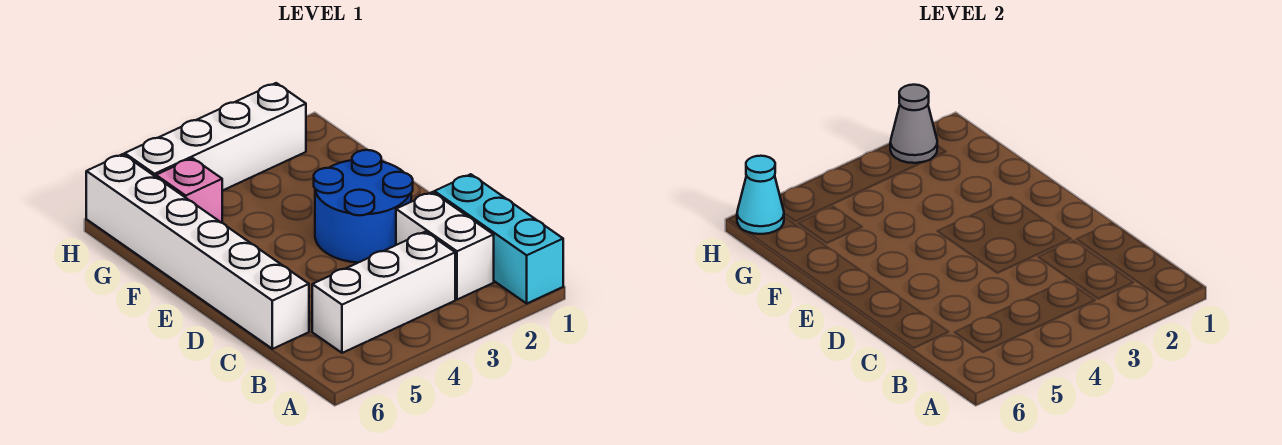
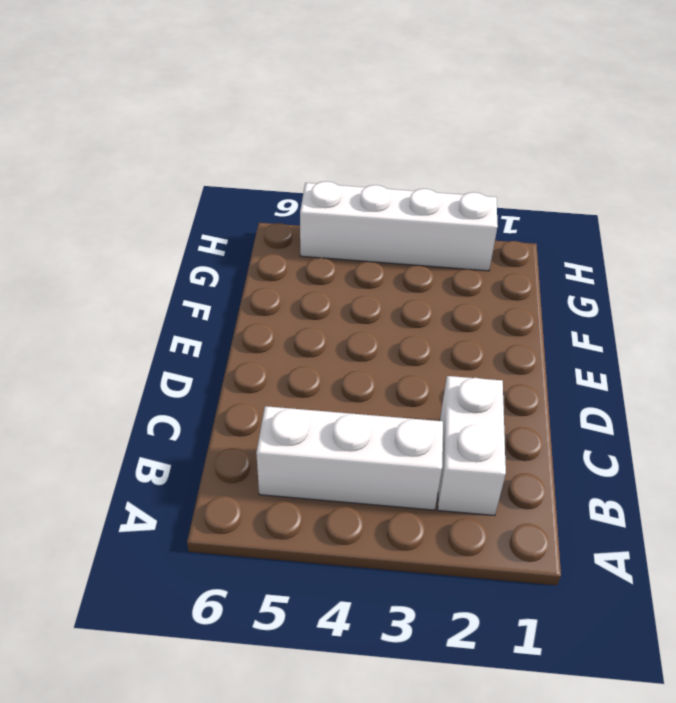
none -> cyan brick A1:C1 level 1
none -> white brick C6:H6 level 1

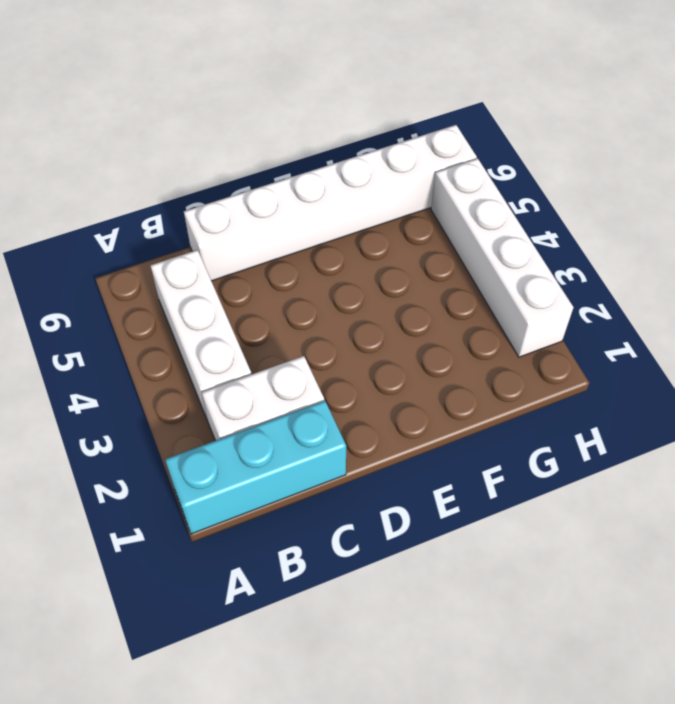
none -> blue round brick D2:E3 level 1
none -> pink brick G5 level 1

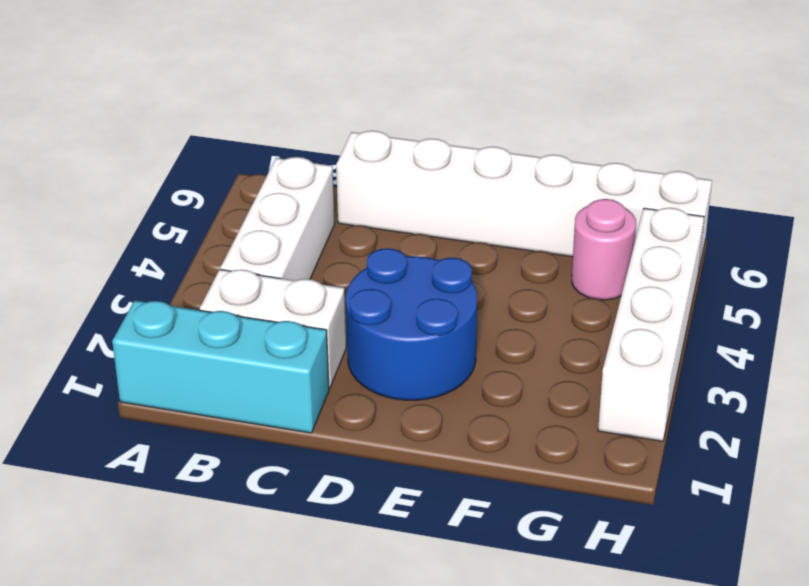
pink round brick G5 level 1 -> pink brick G5 level 1
none -> grey cone H2 level 2
none -> cyan cone H6 level 2

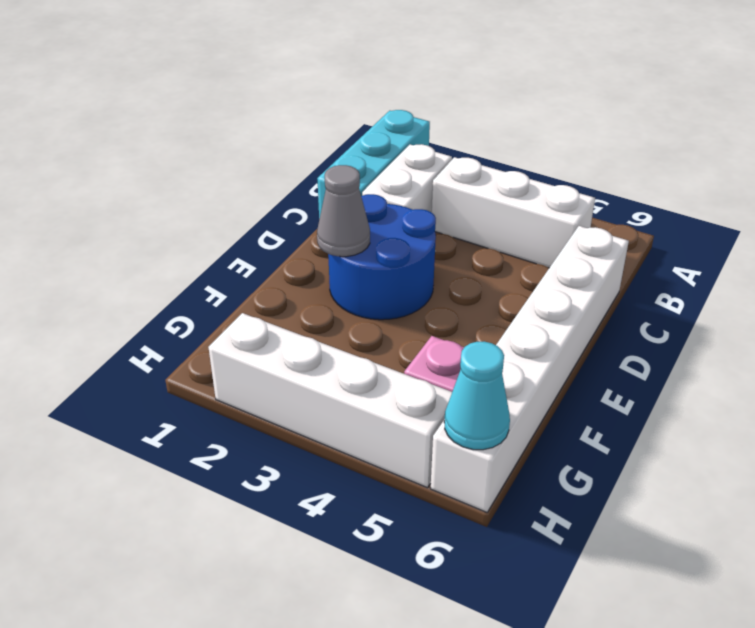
grey cone E2 level 2 -> grey cone H2 level 2

